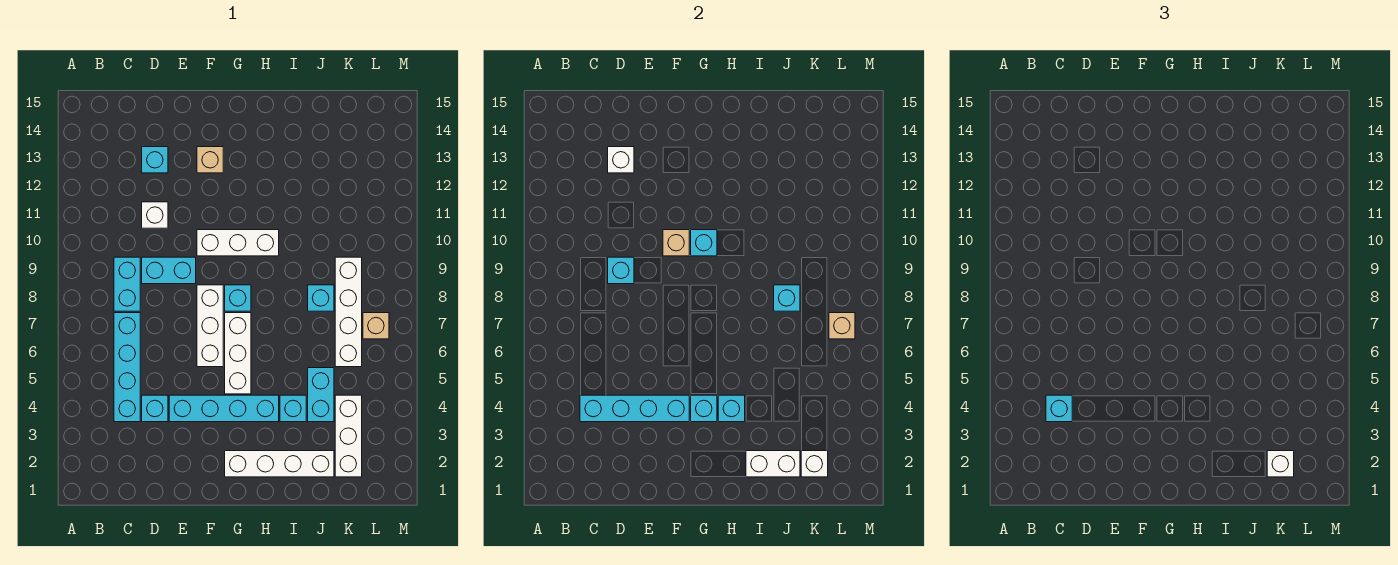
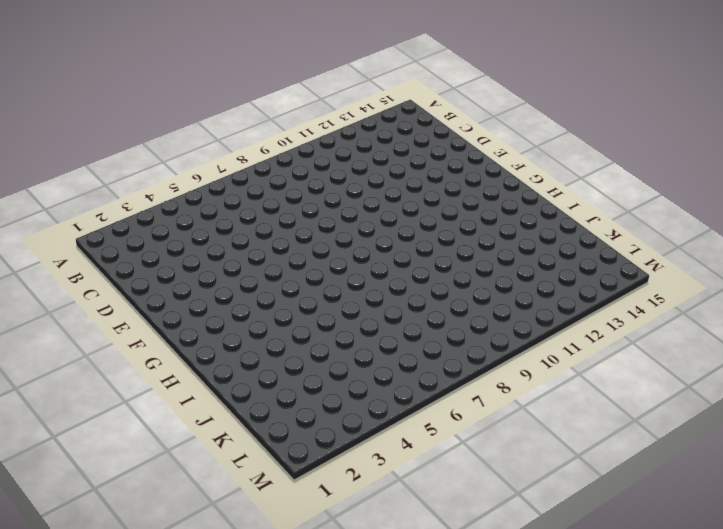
none -> cyan brick C4:C7 level 1
none -> cyan brick C8:C9 level 1
none -> cyan brick D4 level 1
none -> cyan brick D9:E9 level 1

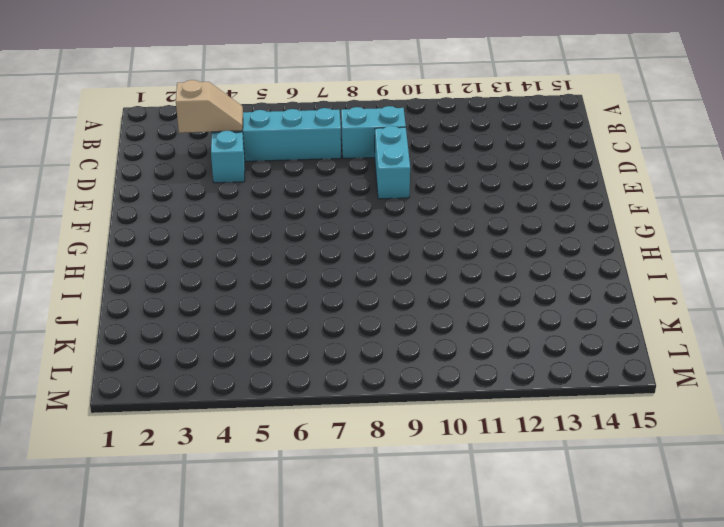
tan slope C3:C4 level 2 top 3 -> cyan brick C4:F4 level 2
none -> white brick D11 level 1
none -> cyan brick D13 level 1
none -> cyan brick E4:H4 level 1
none -> white brick F6:F8 level 1

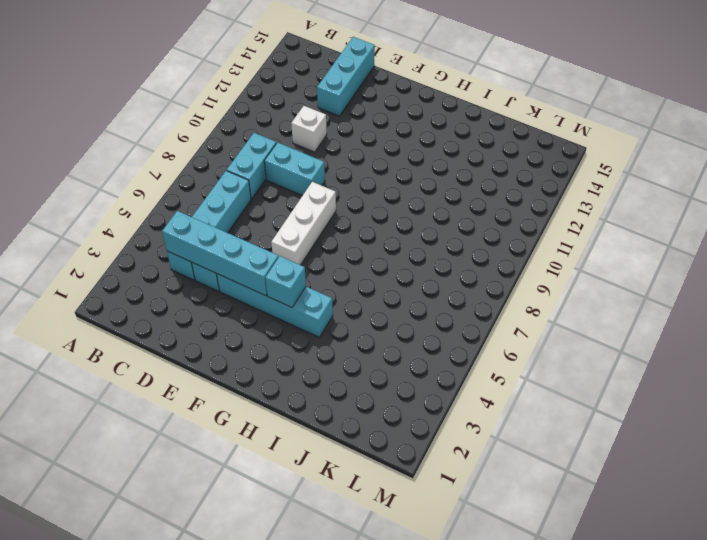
cyan brick D13:D15 level 1 -> cyan brick D13 level 1
none -> white brick F10:H10 level 1
none -> tan brick F13 level 1
none -> white brick G2:J2 level 1
none -> white brick G5:G7 level 1

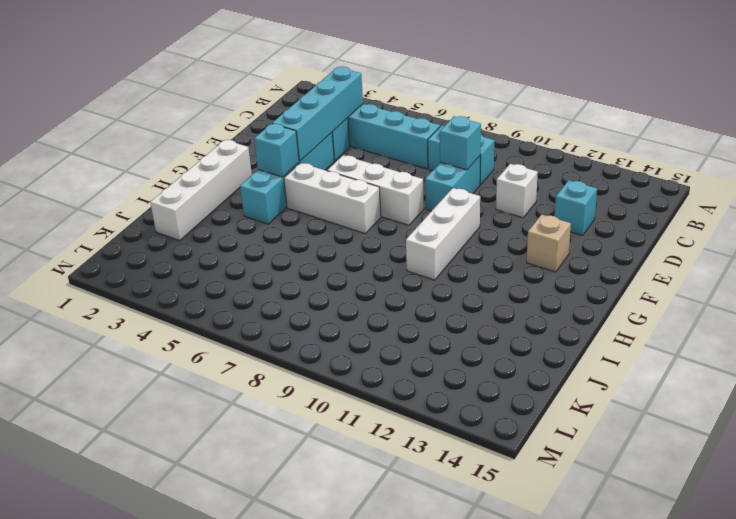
none -> cyan brick G8 level 1
none -> cyan brick I4 level 1
none -> cyan brick J4:J5 level 1
none -> cyan brick J8 level 1

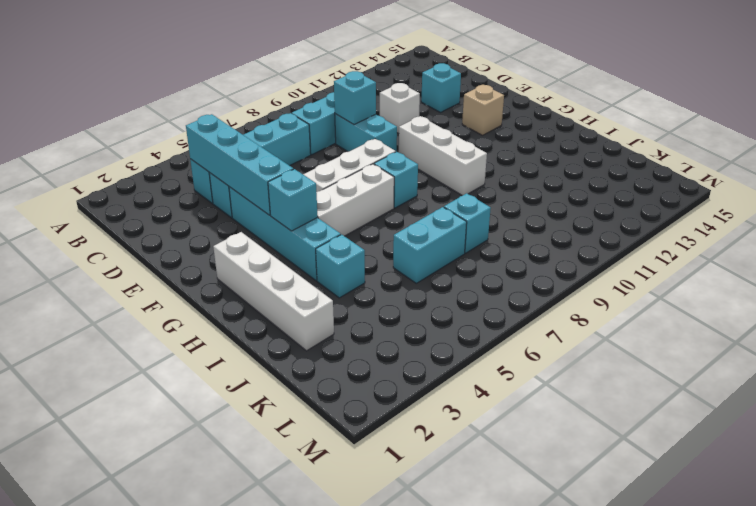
cyan brick J6:J7 level 1 -> cyan brick J4:J5 level 1
none -> white brick K2:K4 level 1
none -> white brick K6:K9 level 1
none -> tan brick L7 level 1
none -> white brick D13 level 2

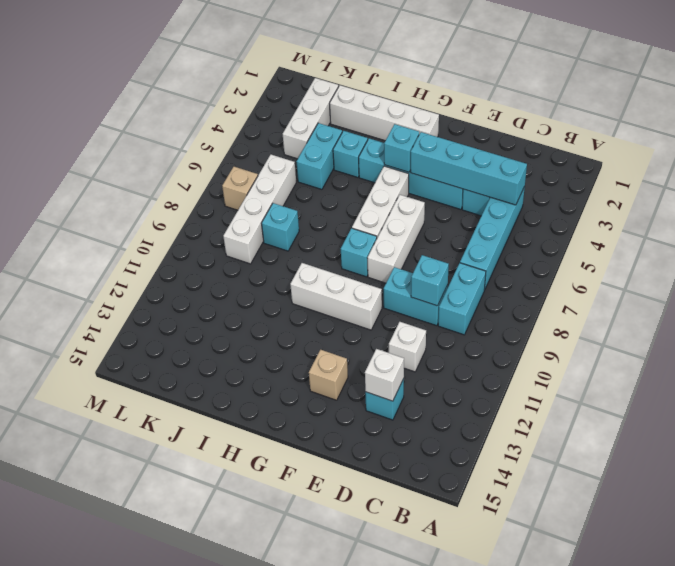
none -> tan brick F10 level 2
none -> cyan brick G10 level 2
none -> cyan brick H4 level 2
none -> white brick I2:J2 level 2

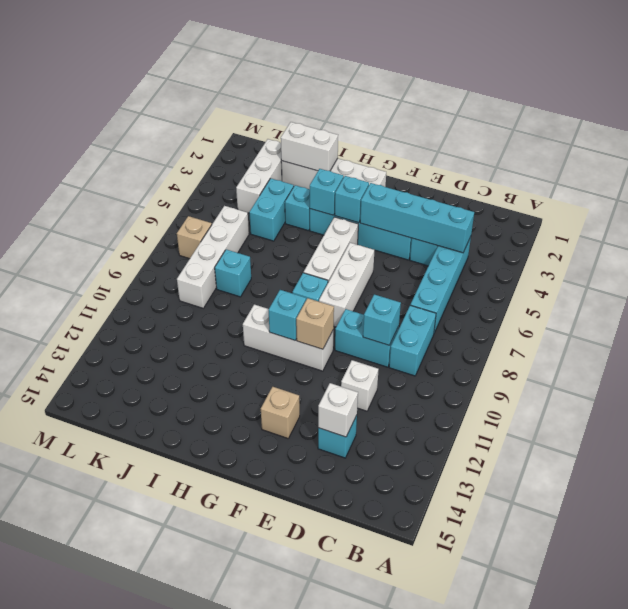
none -> cyan brick J8 level 2
none -> white brick K2 level 2
none -> tan brick L7 level 2
none -> cyan brick C4 level 3

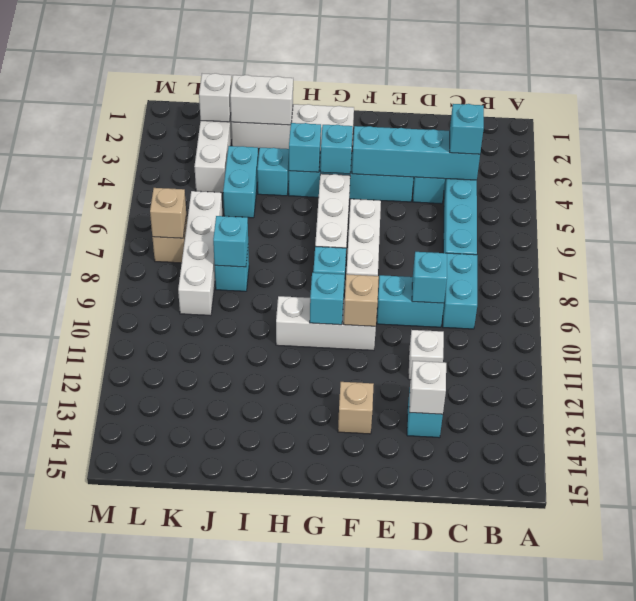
none -> white brick K2 level 3

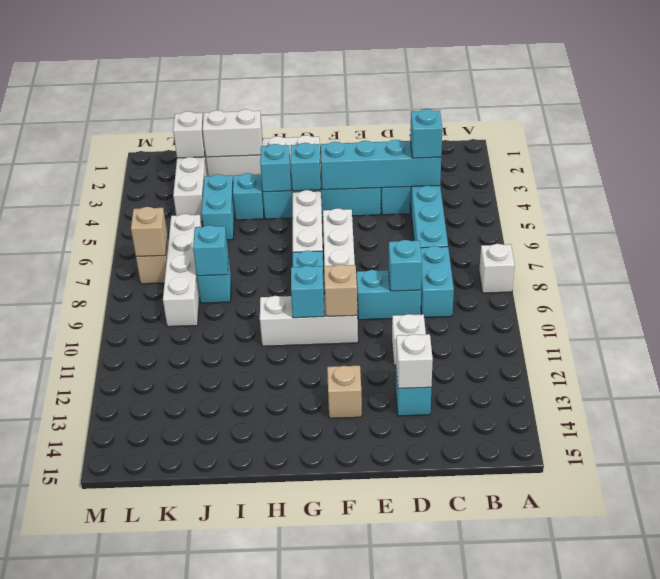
white brick A8 level 1 -> white brick K2 level 3

